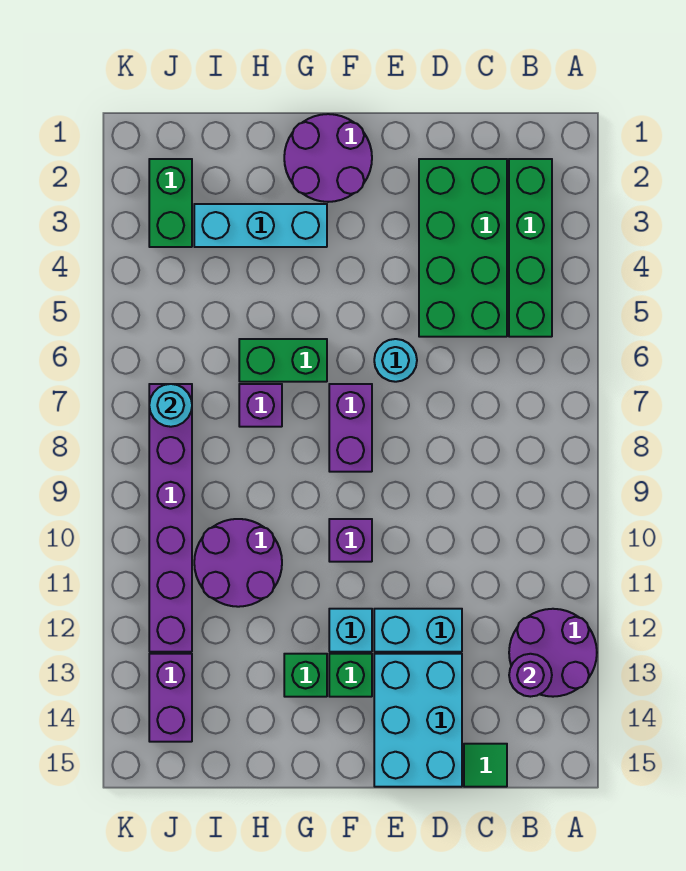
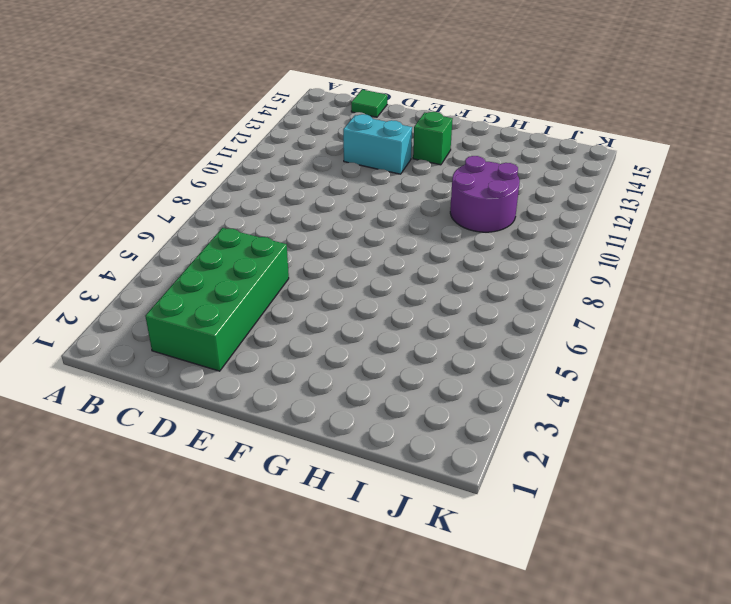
none -> purple round brick A12:B13 level 1
none -> green brick B2:B5 level 1
none -> cyan brick D13:E15 level 1

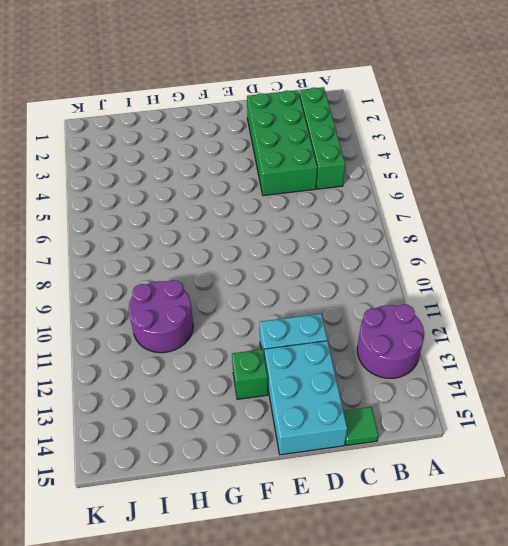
none -> cyan round brick E6 level 1
none -> purple round brick F1:G2 level 1
none -> purple brick F7:F8 level 1

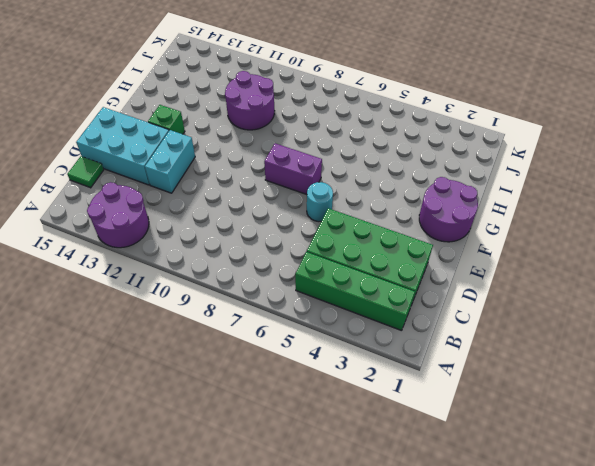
none -> purple brick F10 level 1
none -> cyan brick F12 level 1
none -> cyan brick G3:I3 level 1

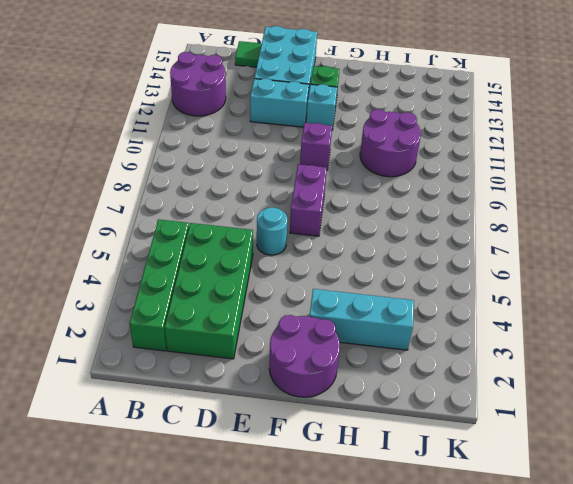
none -> green brick G6:H6 level 1
none -> green brick G13 level 1
none -> purple brick H7 level 1

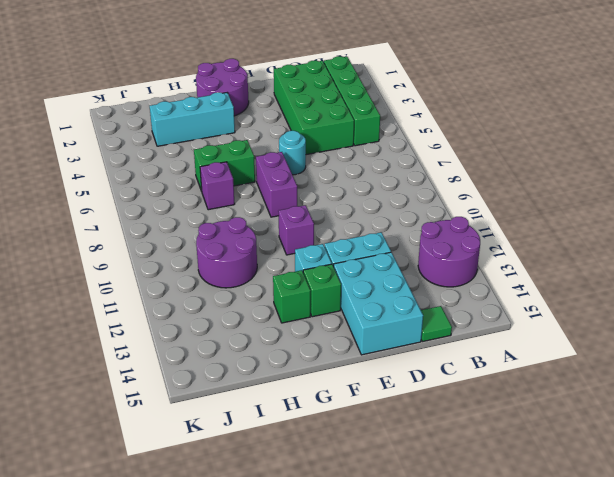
none -> green brick J2:J3 level 1
none -> purple brick J7:J12 level 1
none -> purple brick J13:J14 level 1

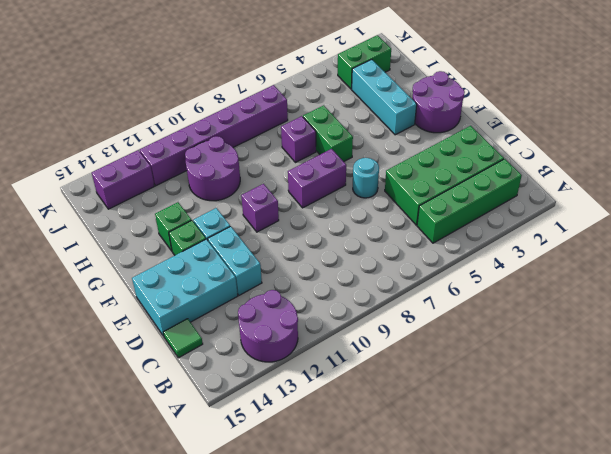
none -> purple round brick B13 level 2
none -> cyan round brick J7 level 2

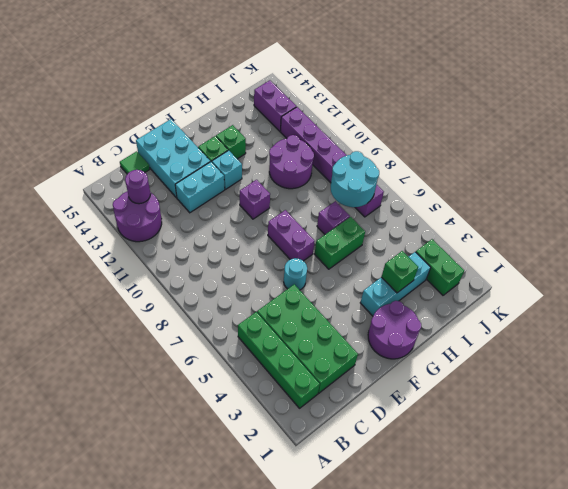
green brick H3 level 2 -> none
cyan round brick I7:J8 level 2 -> cyan round brick J7 level 2

